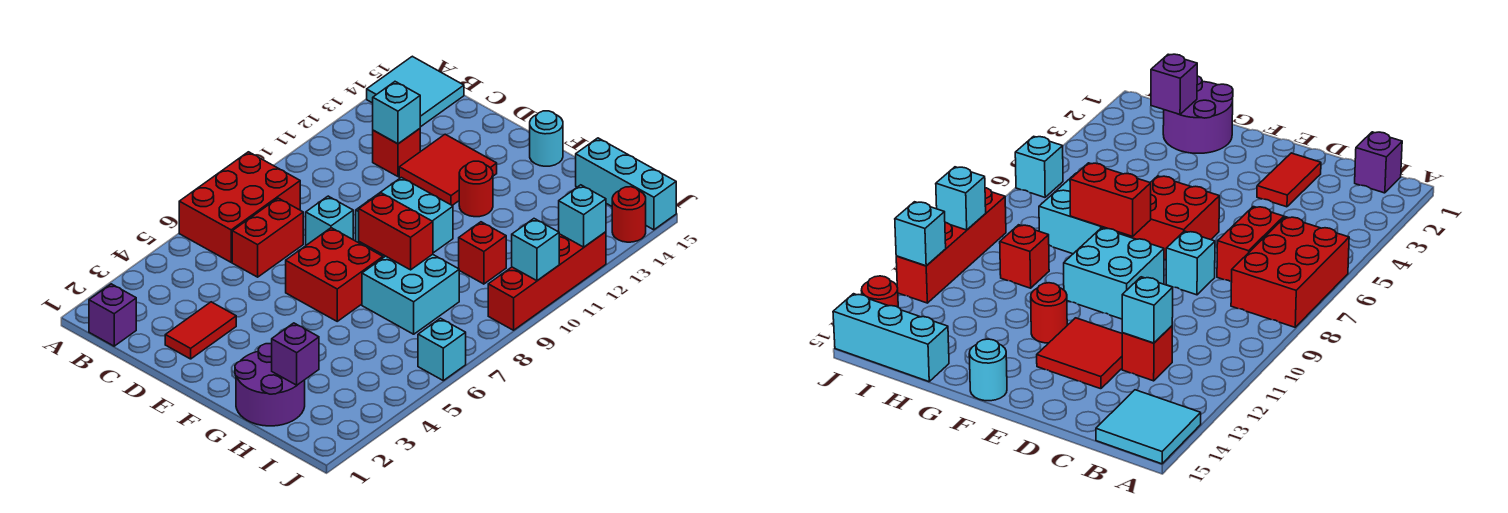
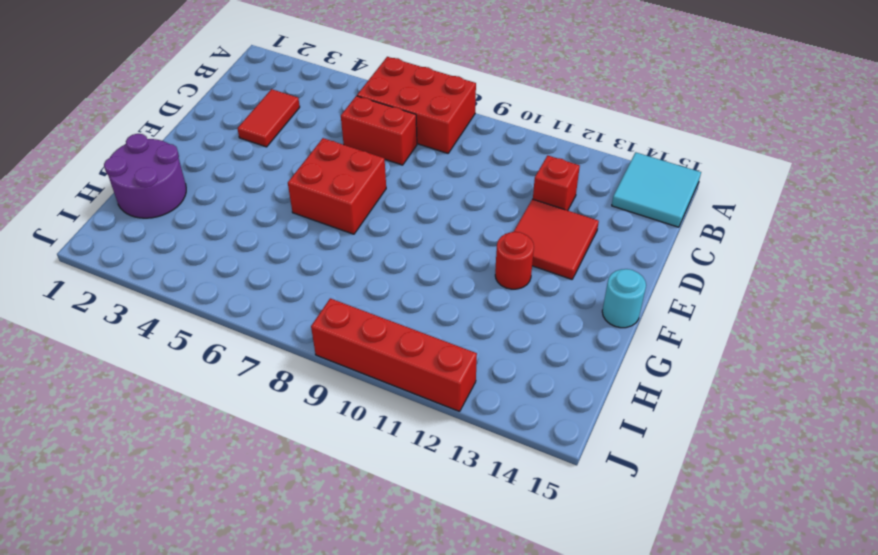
red tile C3:D3 level 1 -> red tile D2:D3 level 1
none -> purple brick B1 level 1
none -> cyan brick D8 level 1
none -> cyan brick E9:F10 level 1

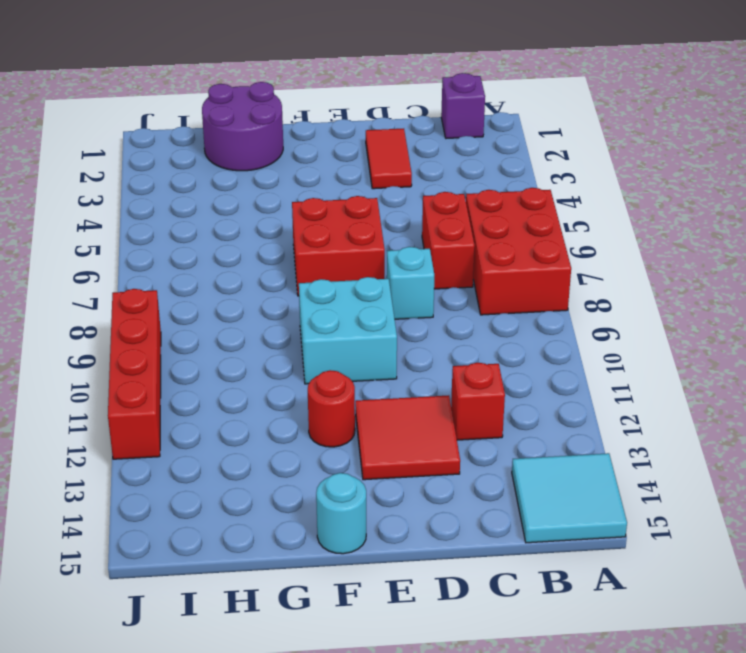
none -> cyan brick G7:H8 level 1
none -> red brick H10 level 1
none -> cyan brick H15:J15 level 1

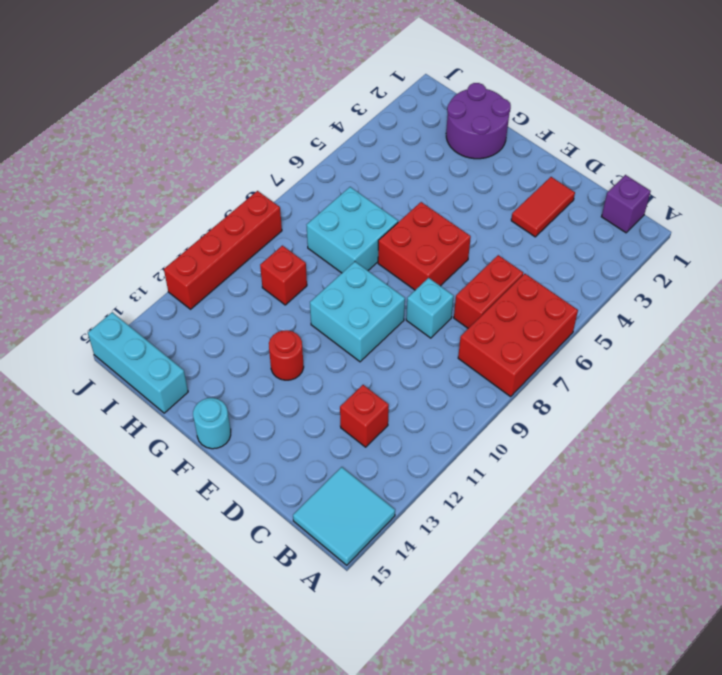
none -> red tile D12:E13 level 1
none -> cyan brick J6 level 1
none -> red round brick J14 level 1

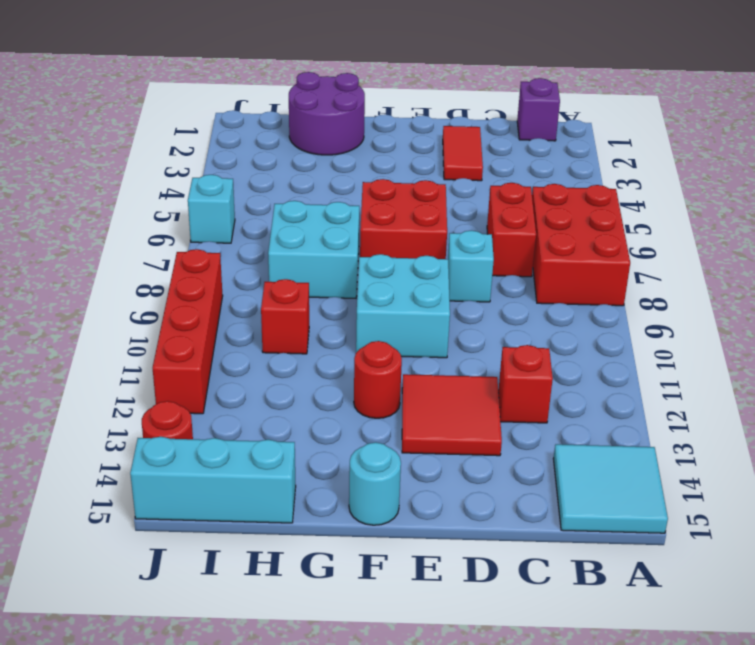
none -> cyan brick C12 level 2
none -> red brick F8:G8 level 2
none -> purple brick H2 level 2

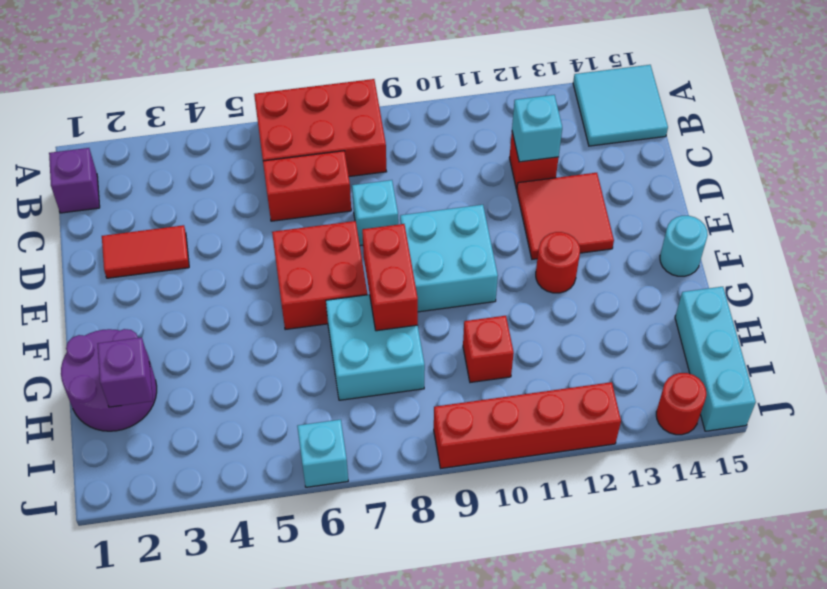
none -> cyan brick J10 level 2
none -> cyan brick J12 level 2

